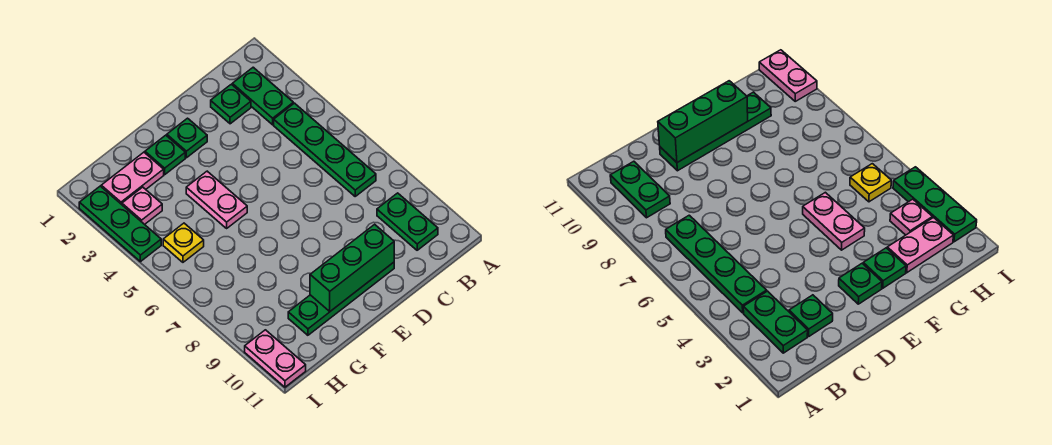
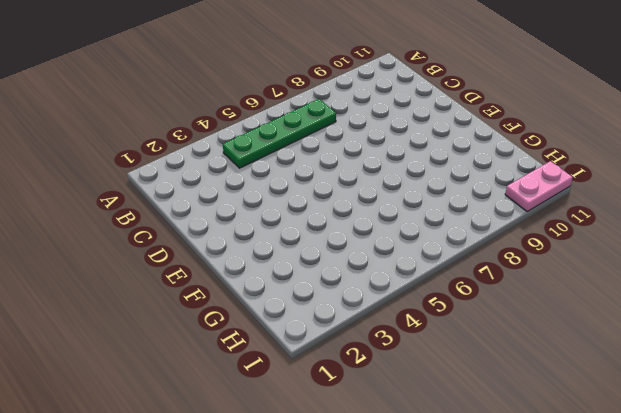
none -> green plate B2:B3 level 1
none -> green plate B9:B10 level 1
none -> green plate C2 level 1

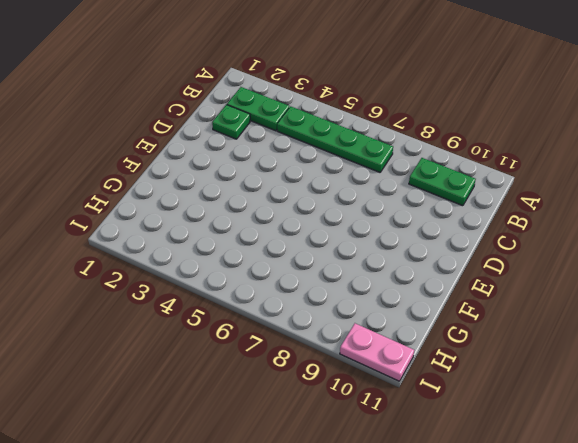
none -> green plate D10:G10 level 1
none -> green plate E2 level 1
none -> green plate F2 level 1

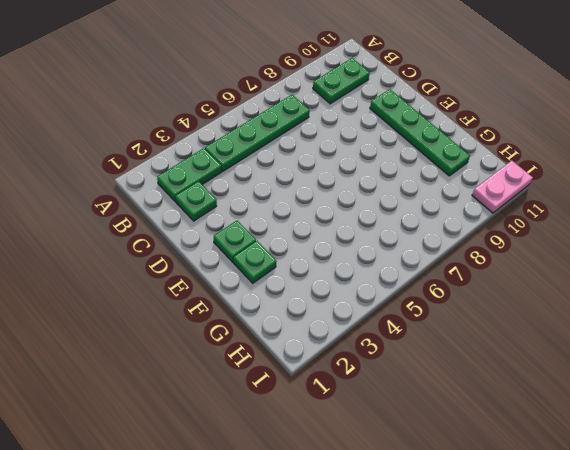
none -> pink plate F4:F5 level 1
none -> pink plate G2:H2 level 1
none -> pink plate H3 level 1

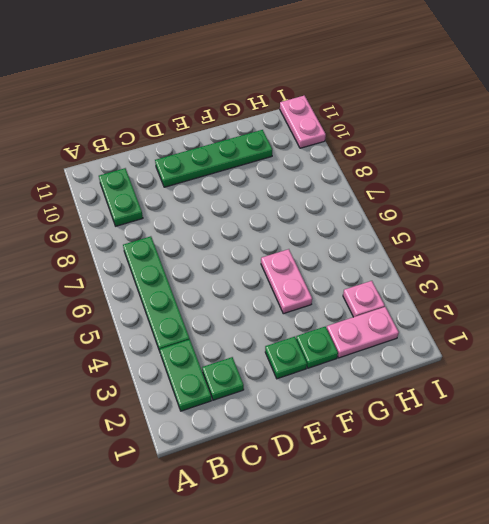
none -> yellow plate H5 level 1
none -> green plate I2:I4 level 1
none -> green brick D10:F10 level 2

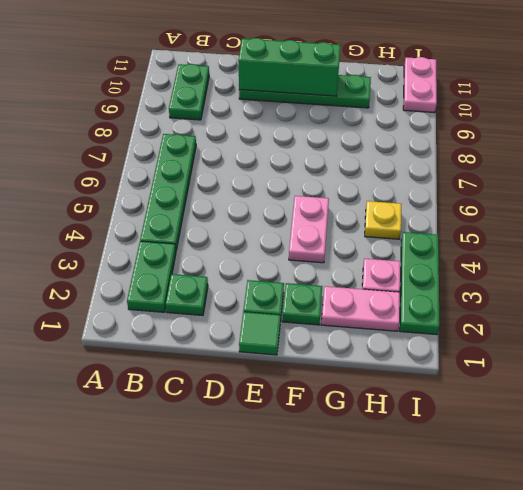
green tile E1 level 1 -> none

